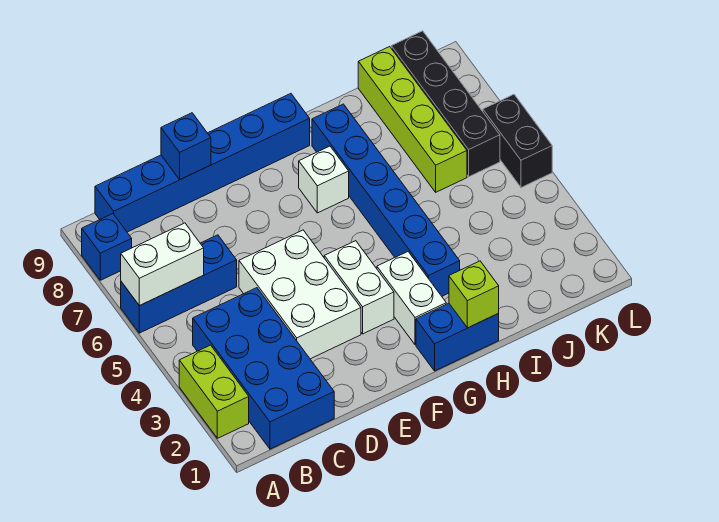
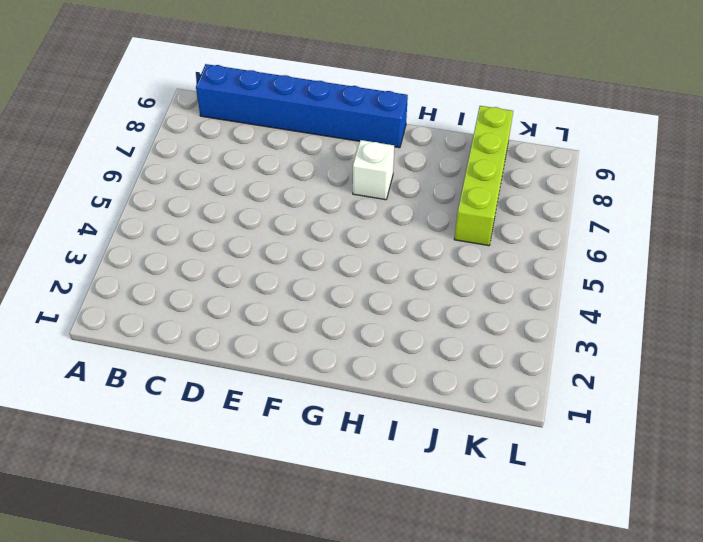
none -> lime brick A2:A3 level 1
none -> blue brick A6:C6 level 1
none -> blue brick A8 level 1

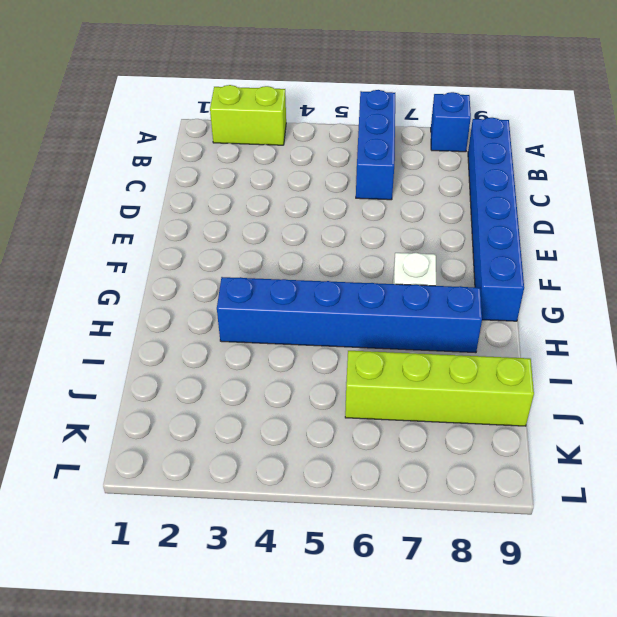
none -> blue brick B1:C4 level 1
none -> white brick D3:E5 level 1
none -> white brick F3:F4 level 1

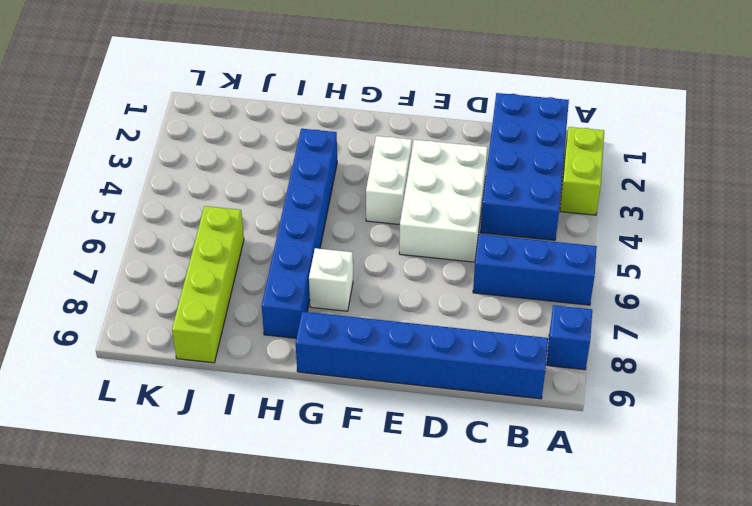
none -> blue brick G1:H1 level 1
none -> white brick G2:G3 level 1
none -> black brick K6:K9 level 1

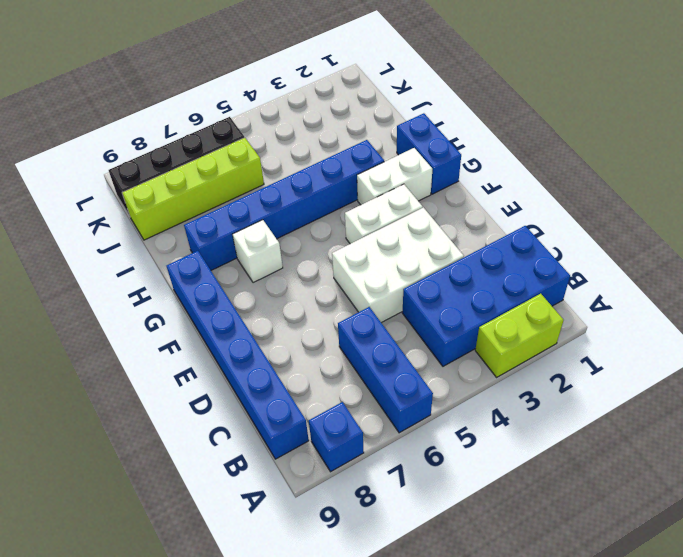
none -> black brick L5:L6 level 1
none -> white brick A6:B6 level 2
none -> blue brick D9 level 2

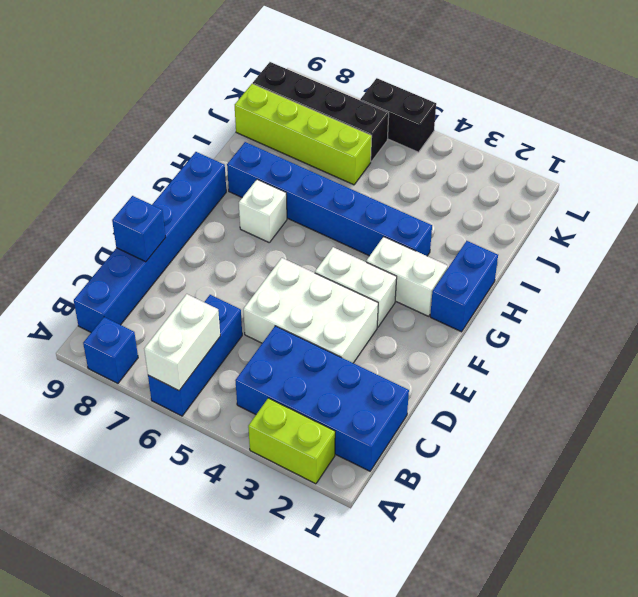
none -> lime brick H1 level 2

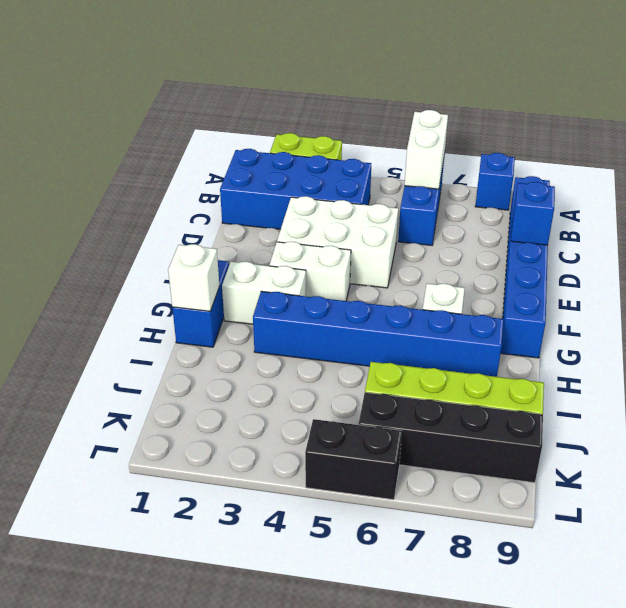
white brick H1 level 2 -> lime brick H1 level 2

